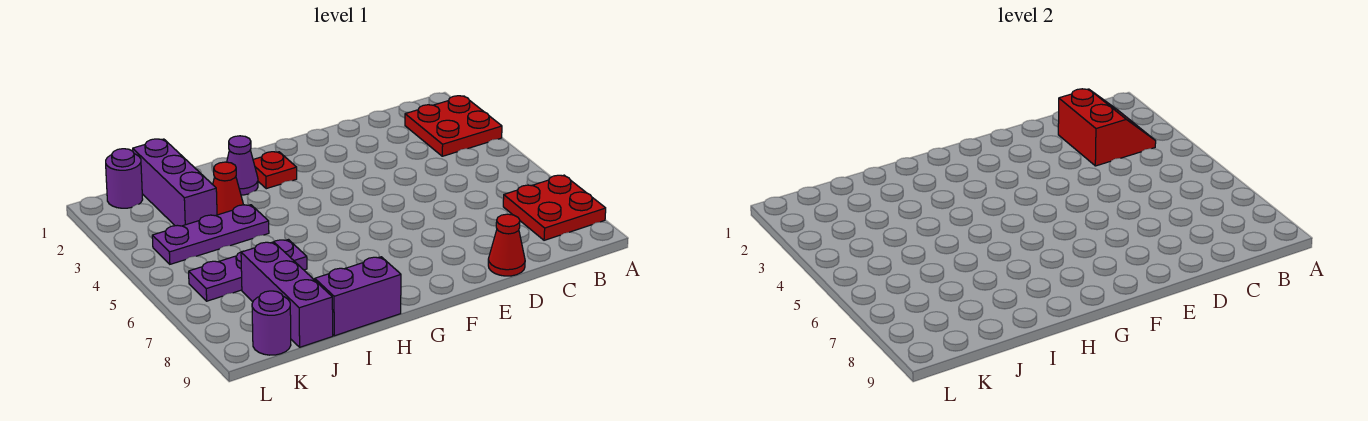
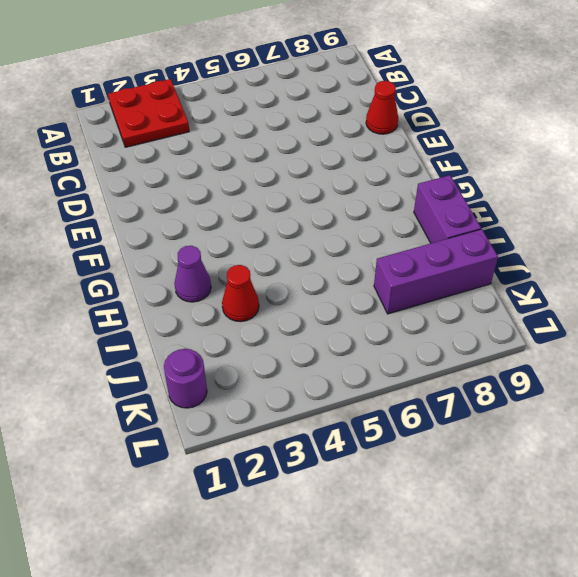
none -> red plate A7:B8 level 1
none -> red plate G2 level 1
none -> purple plate I4:K4 level 1

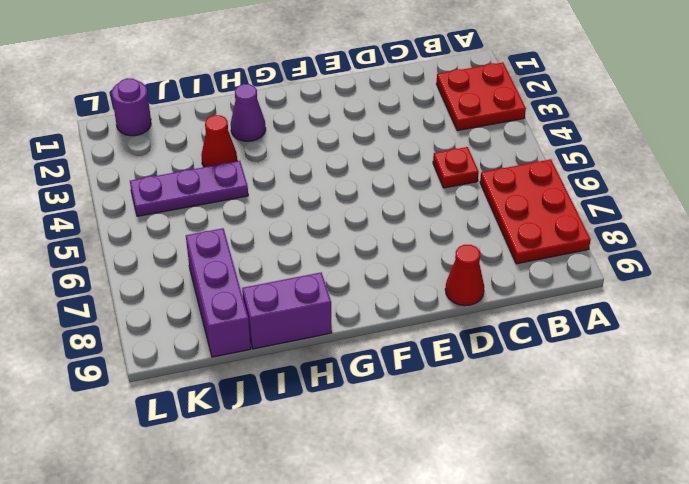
red plate A6:B8 level 1 -> red plate A7:B8 level 1
red plate C5 level 1 -> red plate G2 level 1
none -> purple plate I6:K6 level 1
none -> purple brick J1:J3 level 1
none -> purple round brick K9 level 1

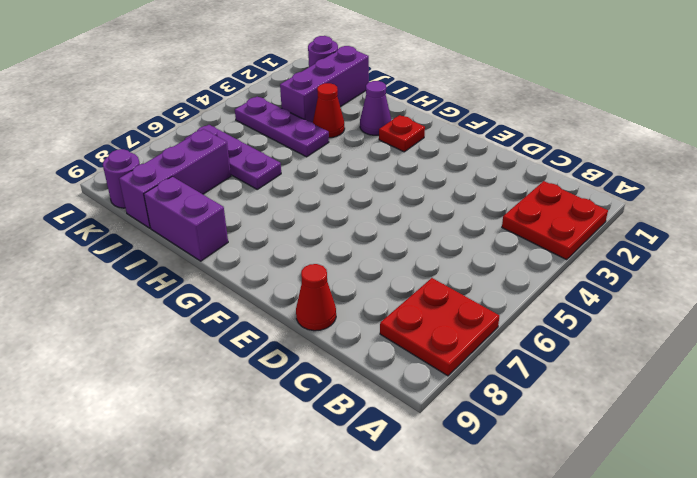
none -> red slope B2:C3 level 2 top C

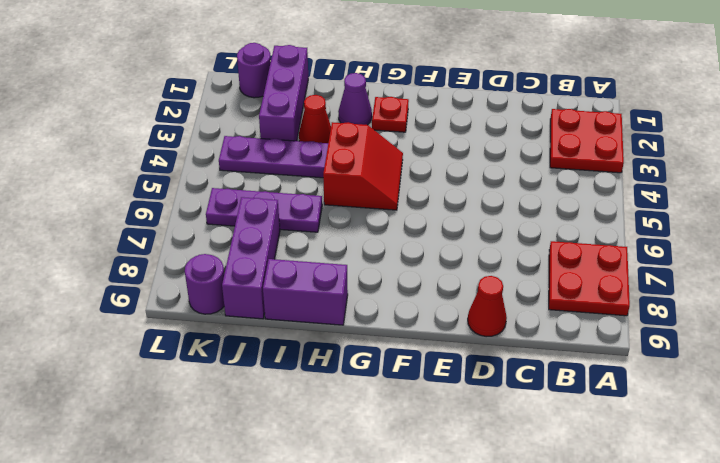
red slope G4:H5 level 1 top H -> red slope B2:C3 level 2 top C

